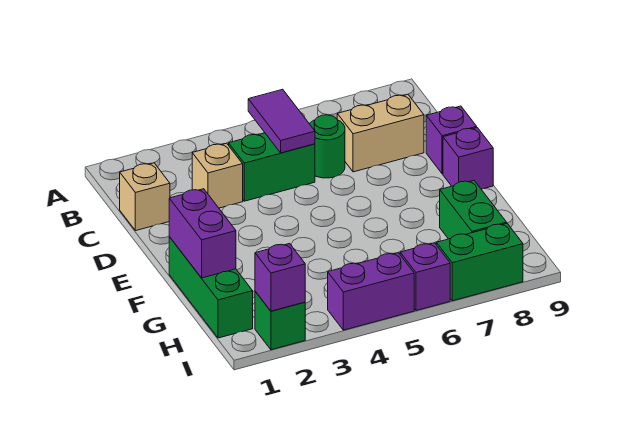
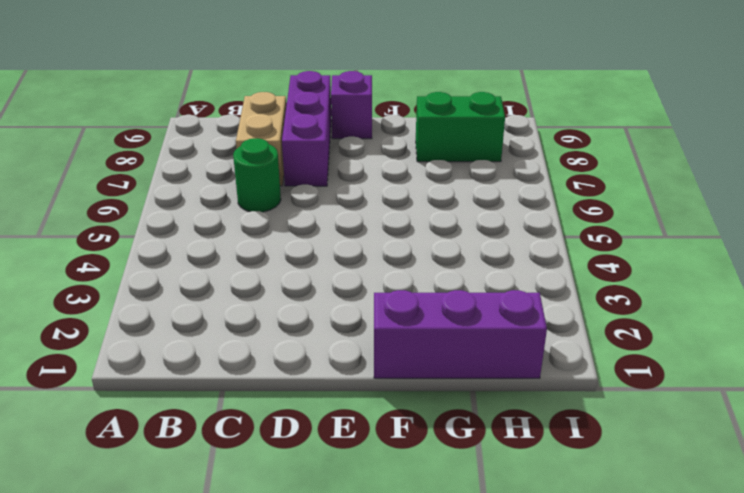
purple brick D7:D9 level 1 -> purple brick D9 level 1
purple brick F1:H1 level 1 -> green brick F1:H1 level 1
none -> tan brick C1 level 1
none -> tan brick C3 level 1
none -> green brick C4:C5 level 1

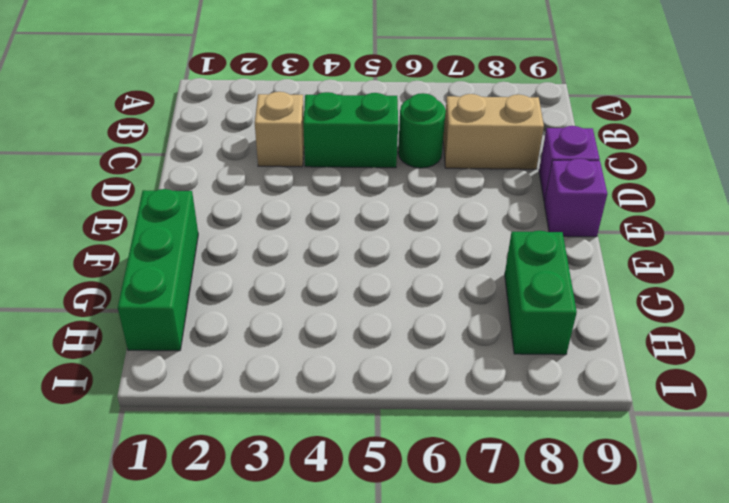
none -> tan brick C1 level 1
none -> green brick I2 level 1
none -> purple brick I4:I5 level 1

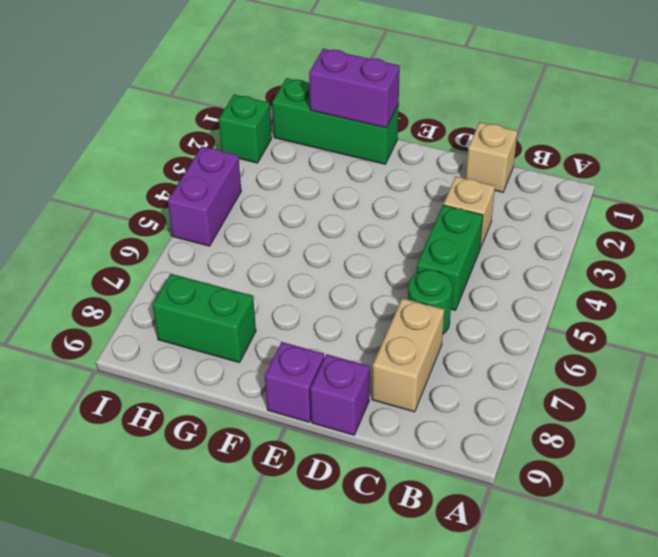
none -> purple brick I6 level 1
none -> green brick I7:I8 level 1
none -> purple tile B5:C5 level 2

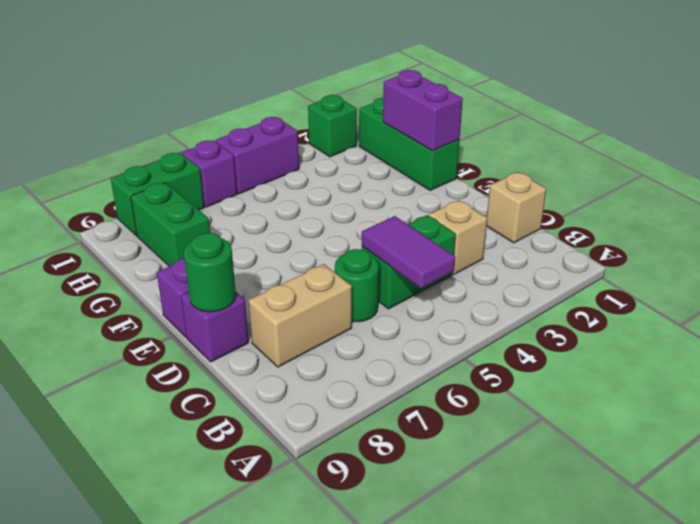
green round brick D9 level 2 -> none
none -> purple brick I2 level 2

